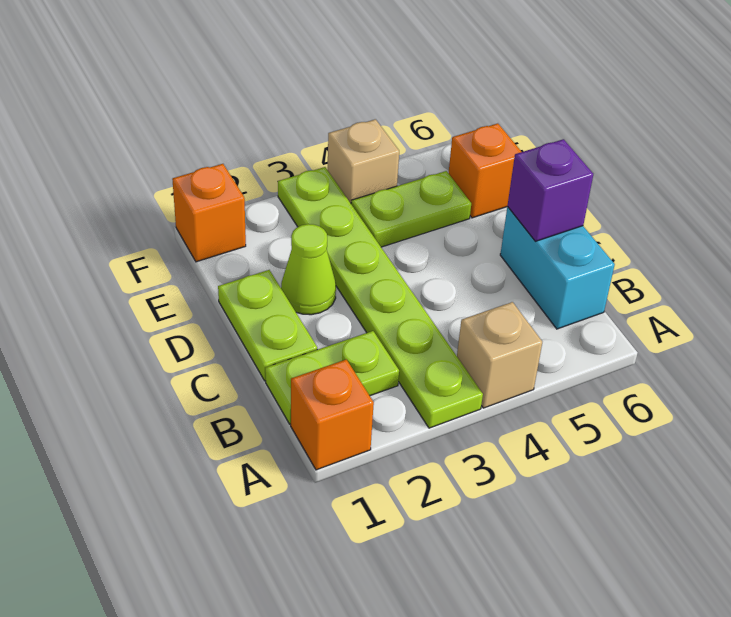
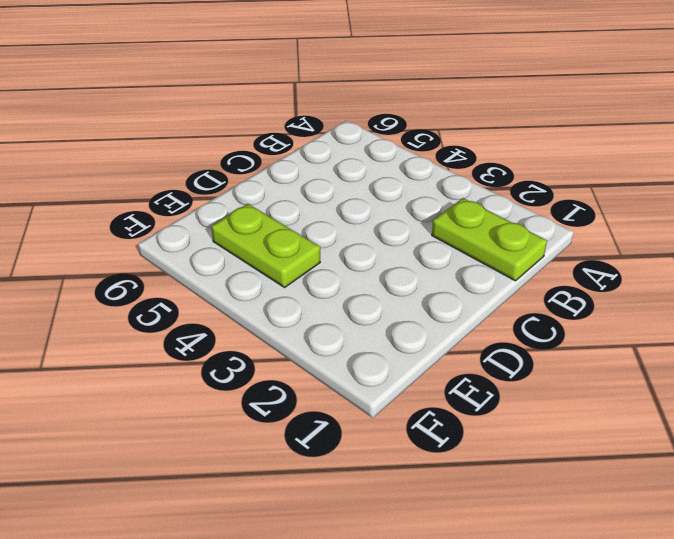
none -> orange brick A1 level 1
none -> lime plate A3:F3 level 1
none -> tan brick A4 level 1

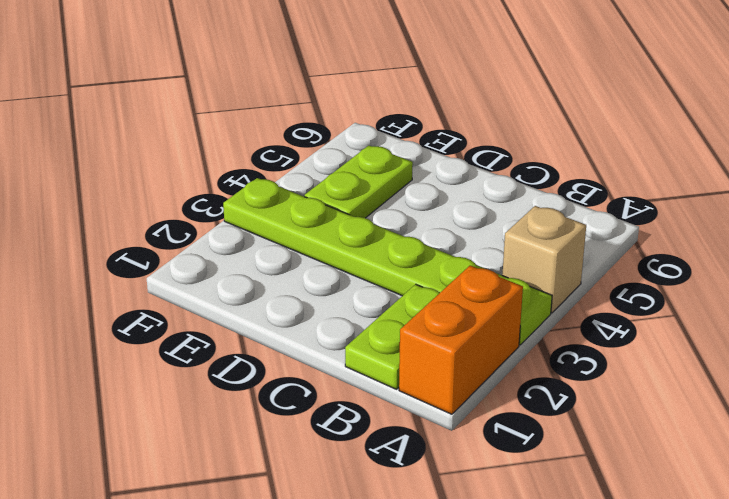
orange brick A1:A2 level 1 -> orange brick A1 level 1
none -> cyan brick B6:C6 level 1
none -> lime plate C1:D1 level 1
none -> lime cone D2 level 1

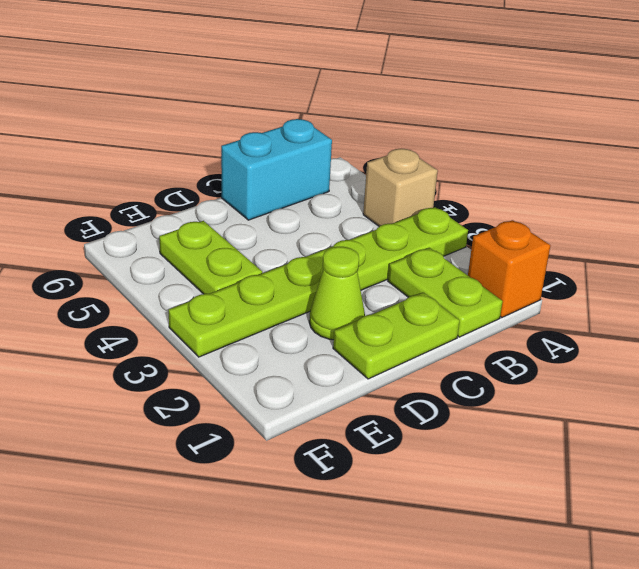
none -> orange brick E6 level 1
none -> orange brick F1 level 1
none -> tan brick F4 level 1

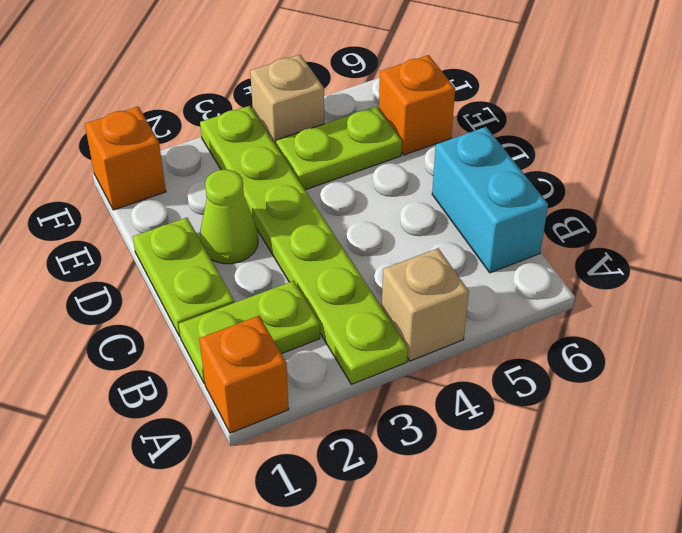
none -> purple brick C6 level 2

